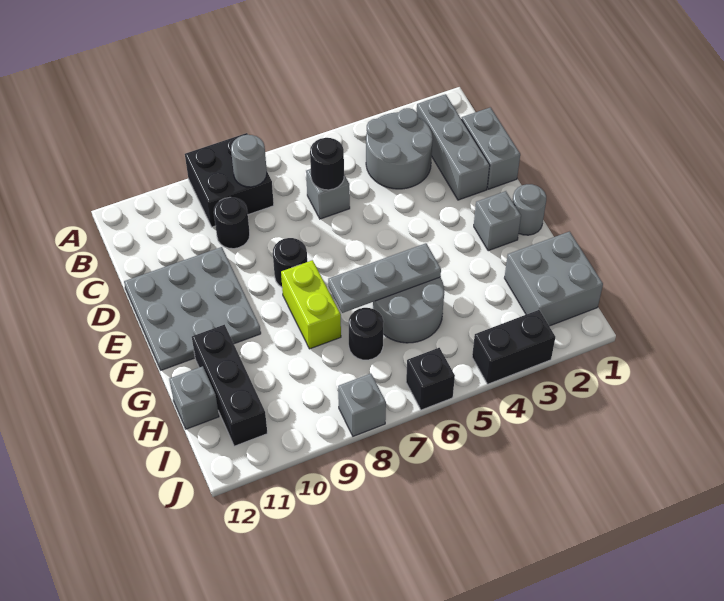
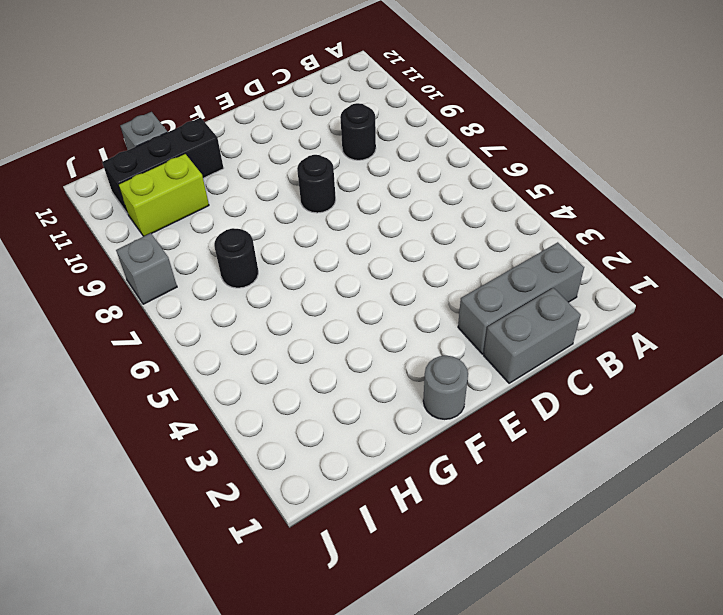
lime brick H10:I10 level 1 -> lime brick F8:G8 level 1
none -> black brick A8:B9 level 1
none -> grey round brick B3:C4 level 1
none -> grey brick C6 level 1

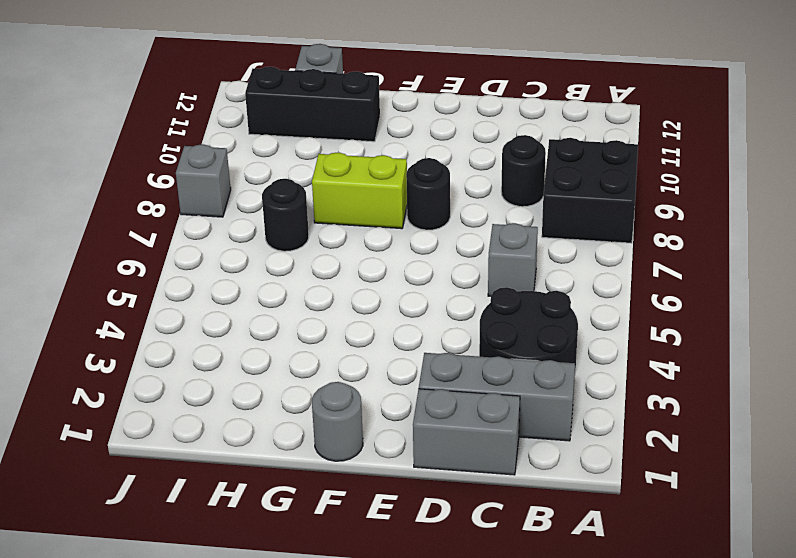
black round brick B3:C4 level 1 -> grey round brick B3:C4 level 1
none -> grey plate D10:F12 level 1
none -> grey brick F2 level 1
none -> grey round brick G5:H6 level 1

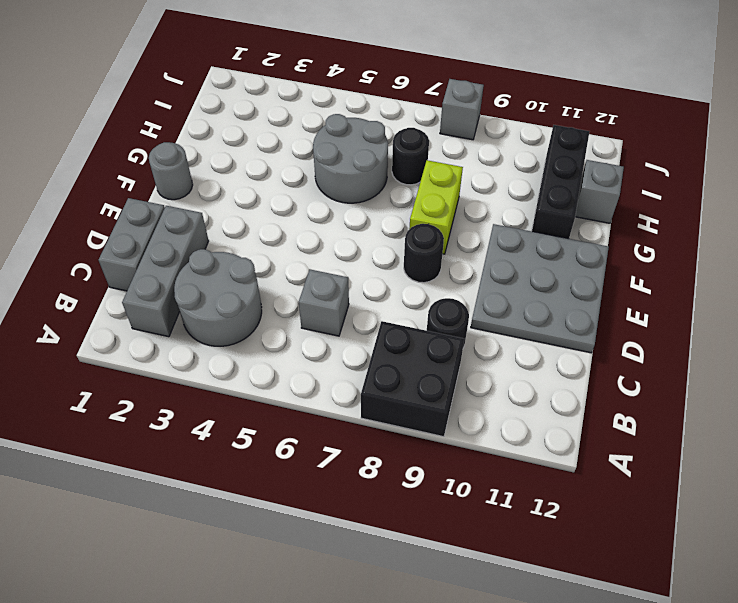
none -> grey brick F2 level 1
none -> grey brick H1:I2 level 1
none -> black brick J3:J4 level 1

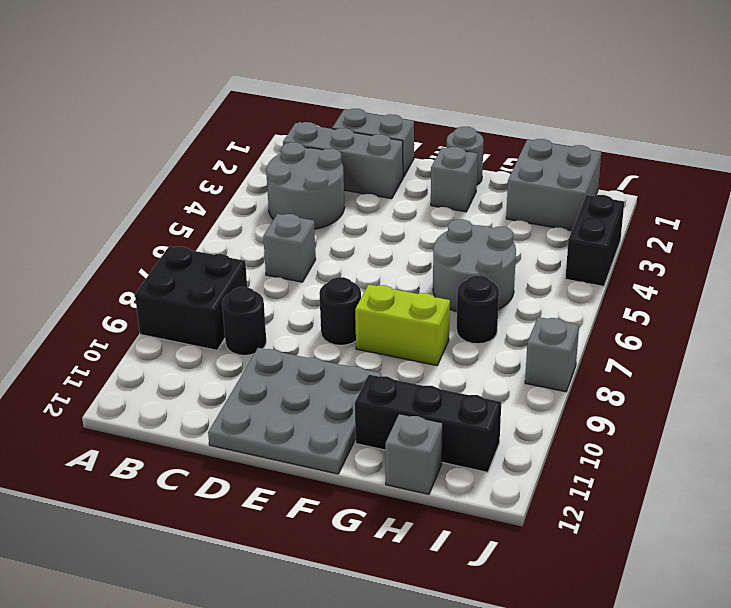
none -> black brick J6 level 1
none -> grey round brick B8 level 2
none -> black round brick C6 level 2

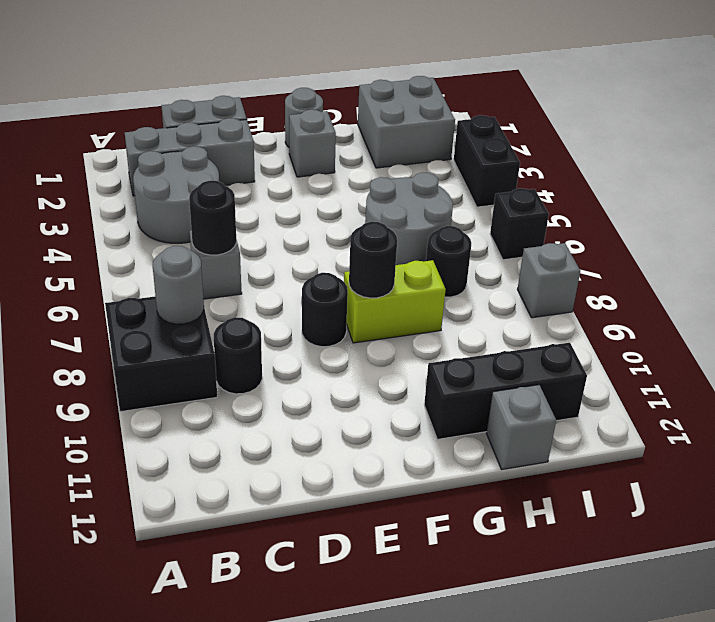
black round brick F8 level 2 -> none
none -> grey plate D10:F12 level 1
none -> grey plate G5:G7 level 2

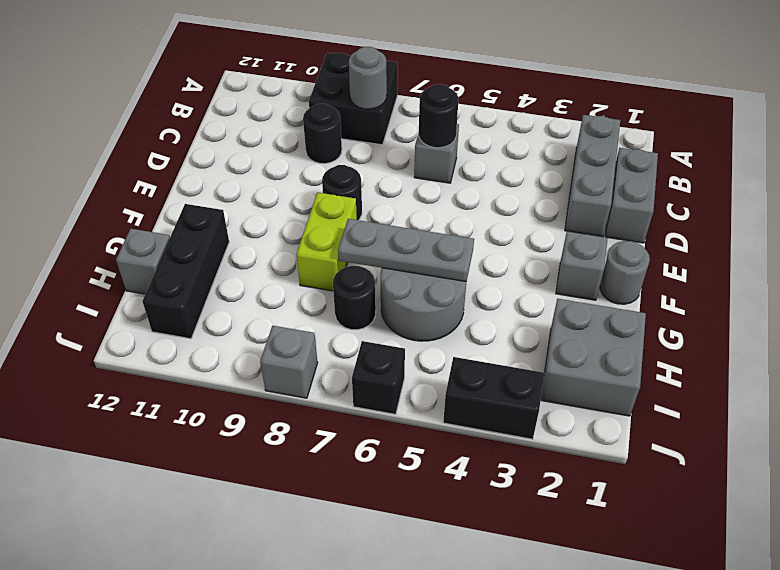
none -> grey round brick B3:C4 level 1
none -> grey plate D10:F12 level 1

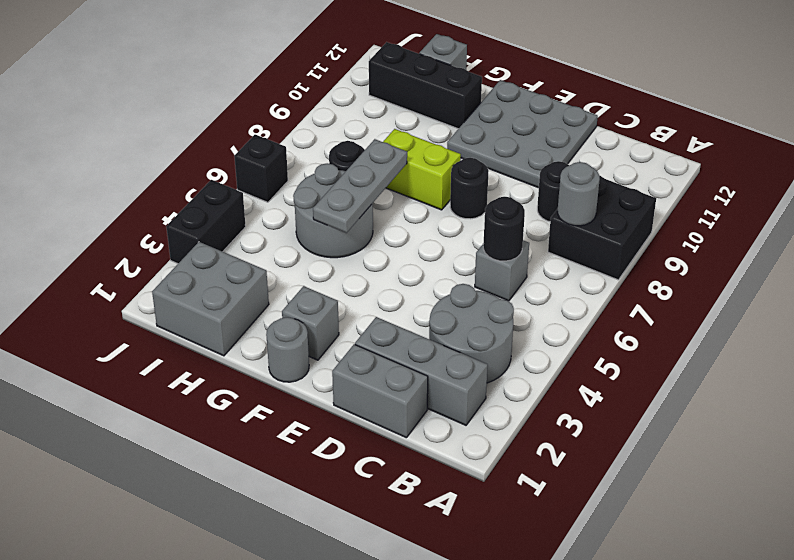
none -> grey brick J8 level 1

